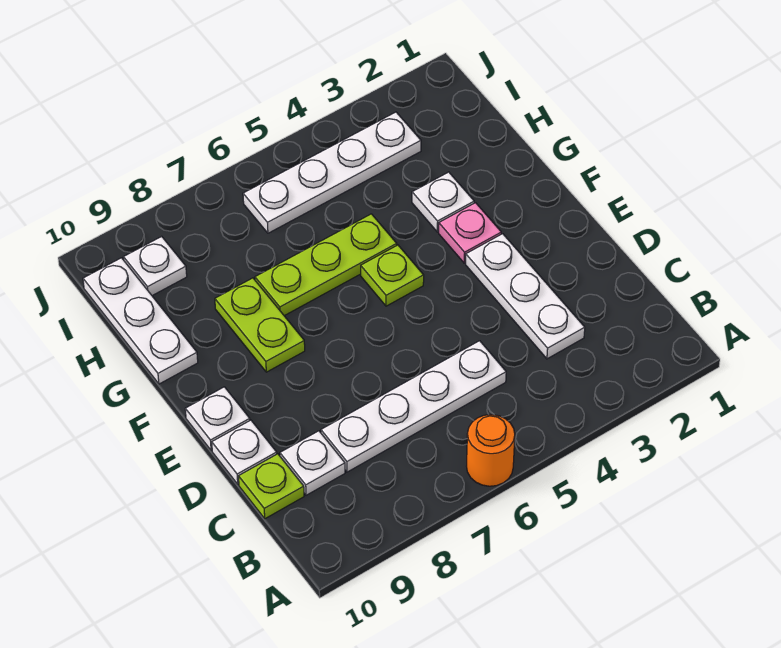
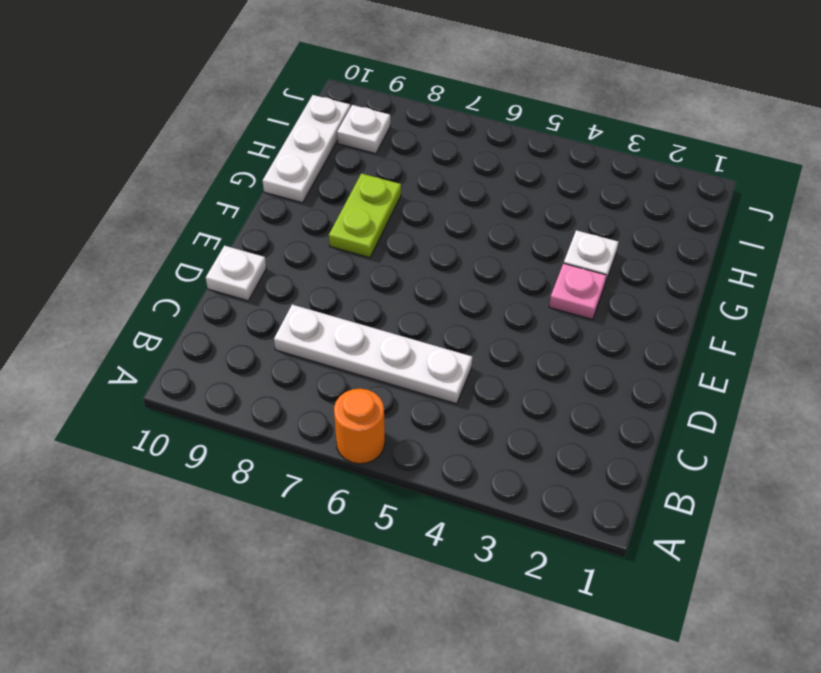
none -> white plate C3:E3 level 1
none -> white plate C9 level 1
none -> lime plate C10 level 1

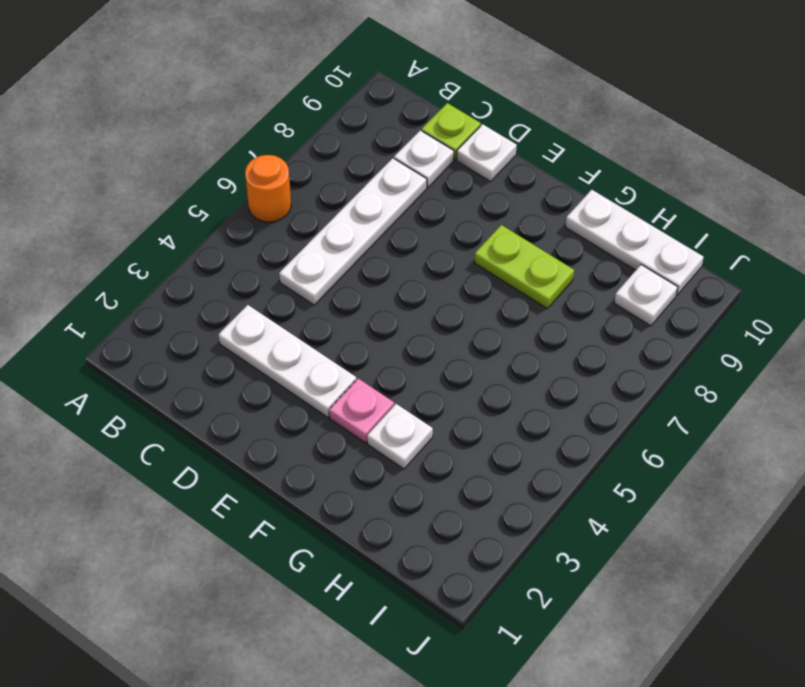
none -> white plate E10 level 1
none -> lime plate F5 level 1
none -> lime plate G5:G7 level 1

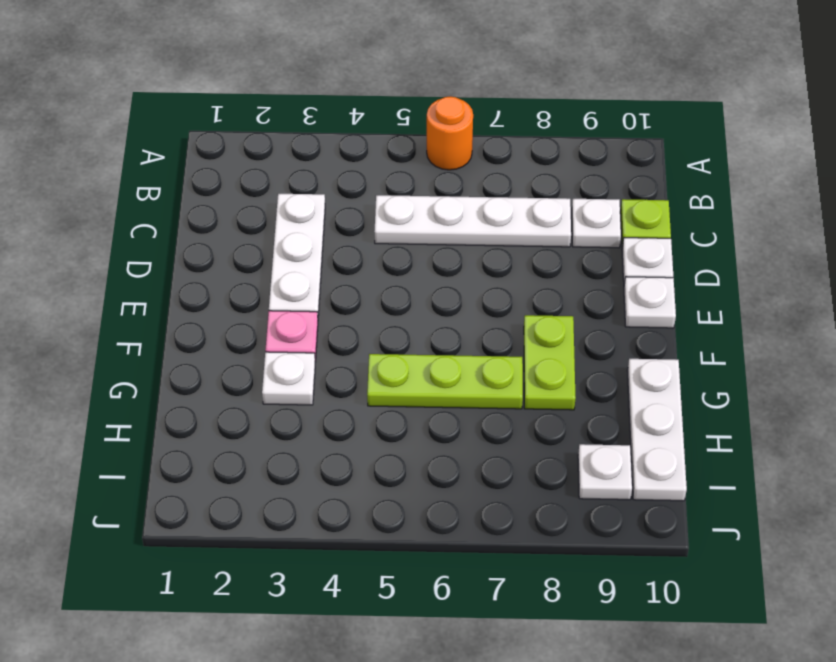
none -> lime plate F5 level 1
none -> white plate I3:I6 level 1

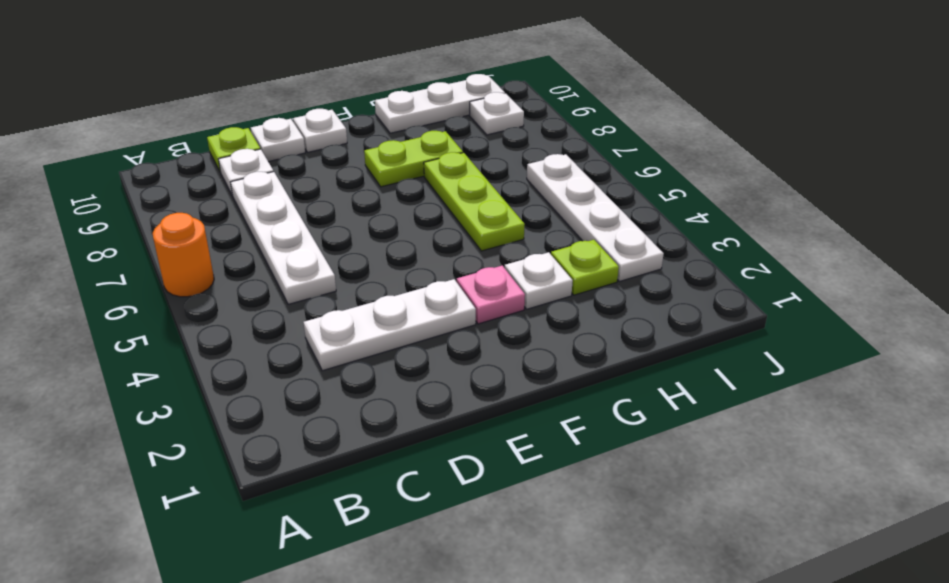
lime plate H3 level 1 -> lime plate F5 level 1

